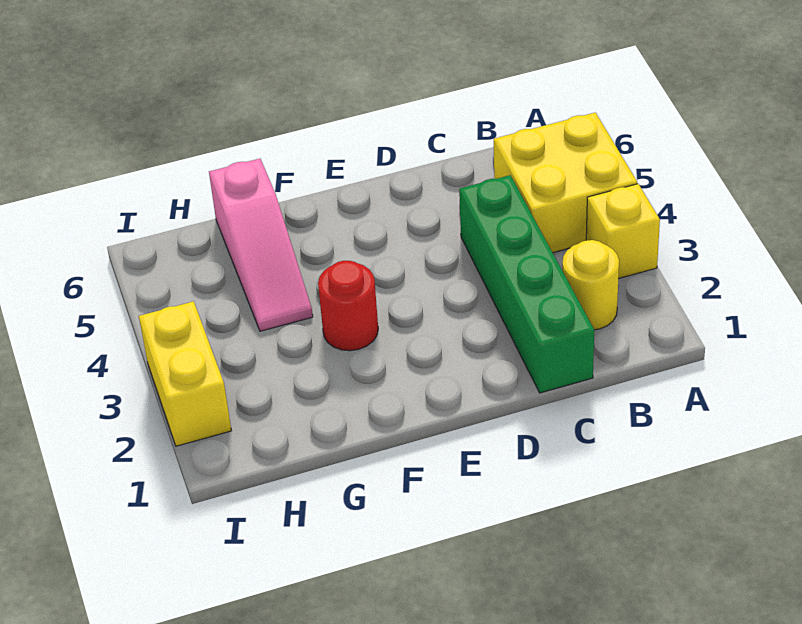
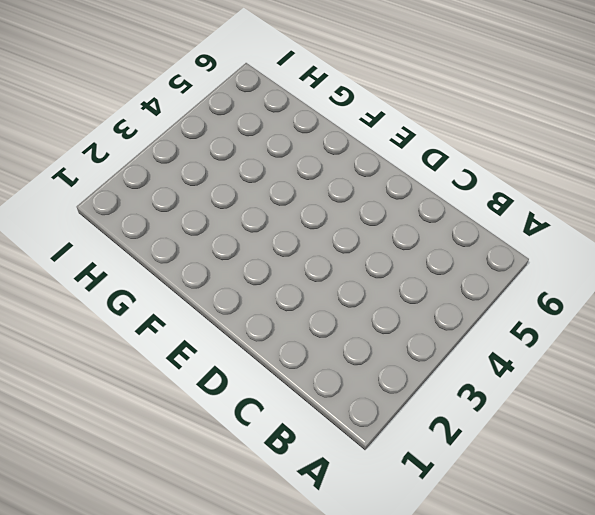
none -> yellow brick A3 level 1
none -> yellow brick A4:B5 level 1

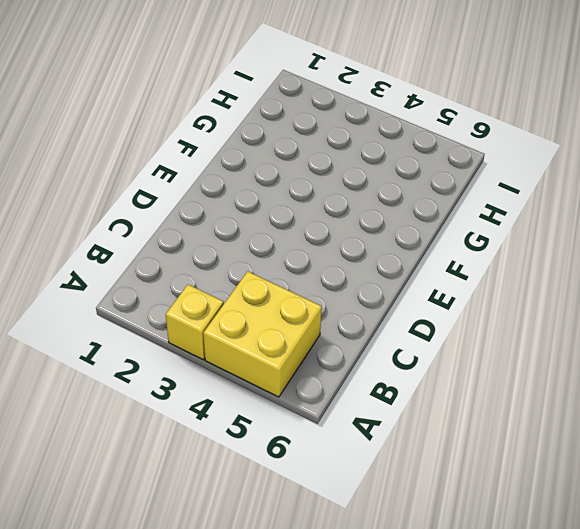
none -> yellow round brick B2 level 1
none -> green brick C1:C4 level 1

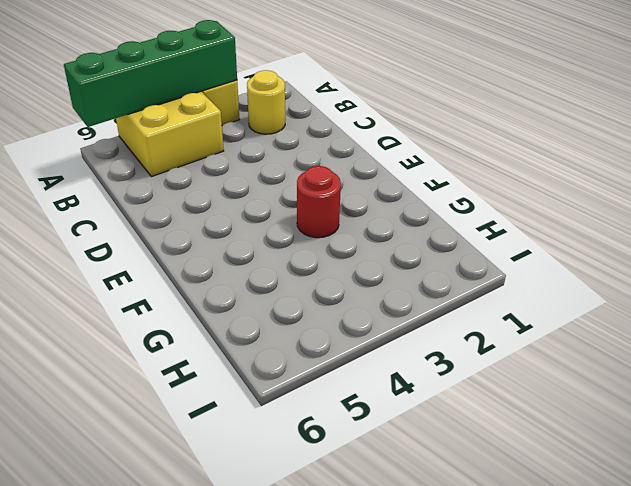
green brick A3:A6 level 2 -> green brick C1:C4 level 1
none -> pink slope G4:G6 level 1 top 6
none -> yellow brick I2:I3 level 1

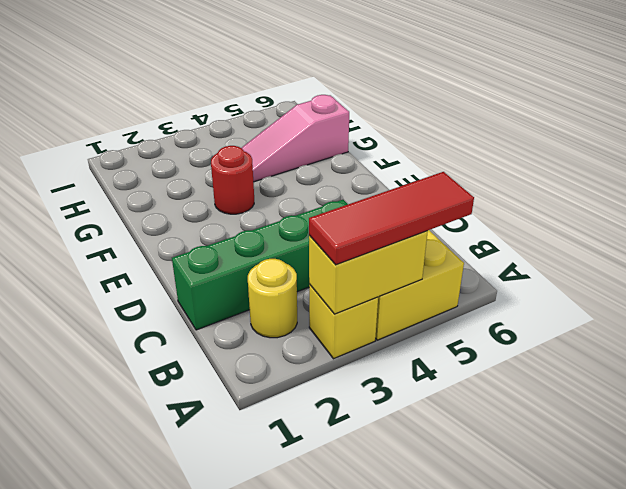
yellow brick A3:A4 level 2 -> yellow brick I2:I3 level 1
red tile A3:A5 level 3 -> none

